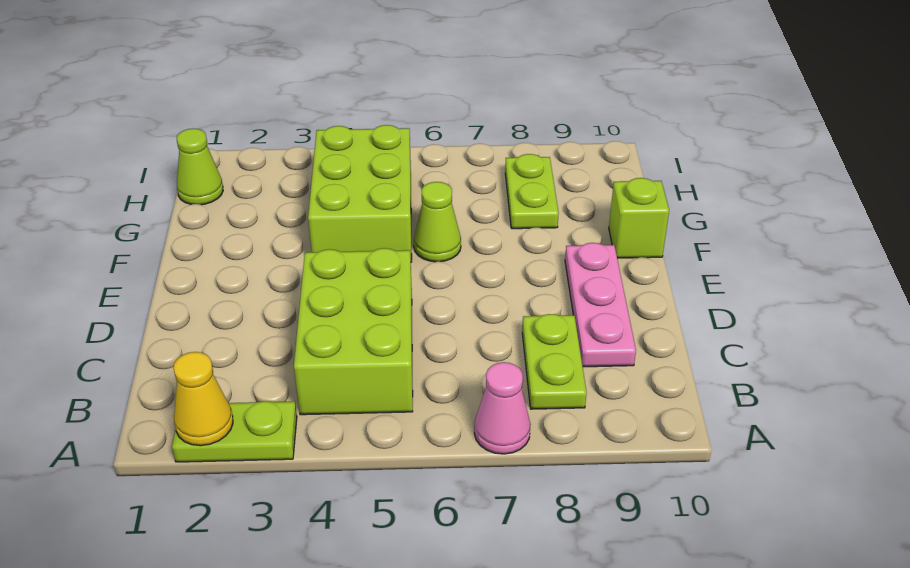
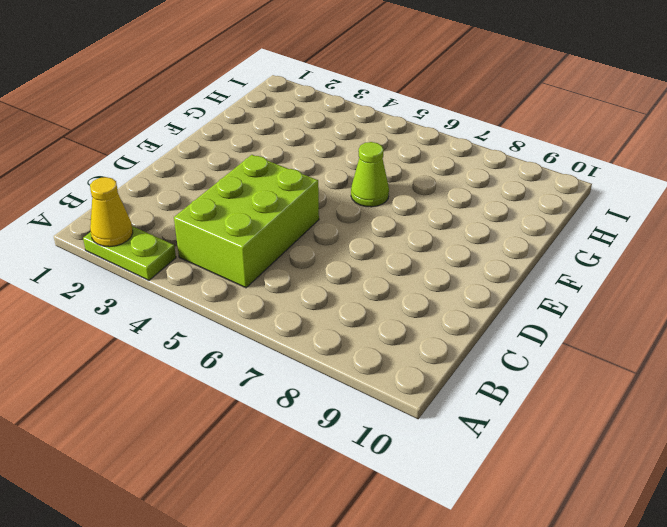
none -> pink cone A7 level 1
none -> lime plate B8:C8 level 1

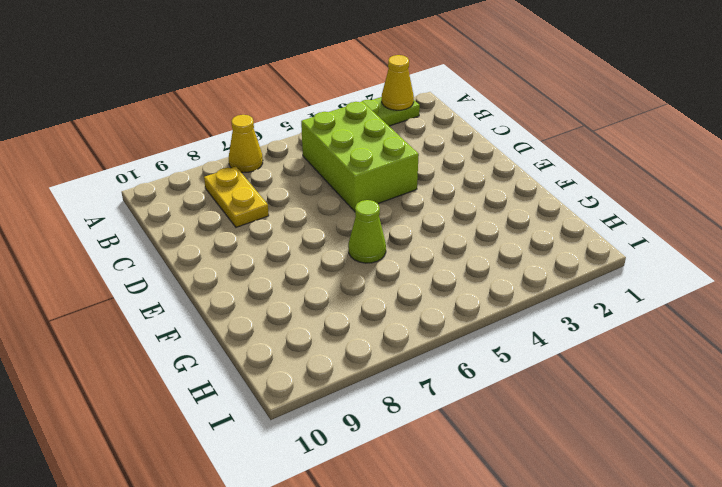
yellow cone A7 level 1 -> pink cone A7 level 1
yellow plate B8:C8 level 1 -> lime plate B8:C8 level 1
none -> pink plate C9:E9 level 1
none -> lime brick F4:H5 level 1

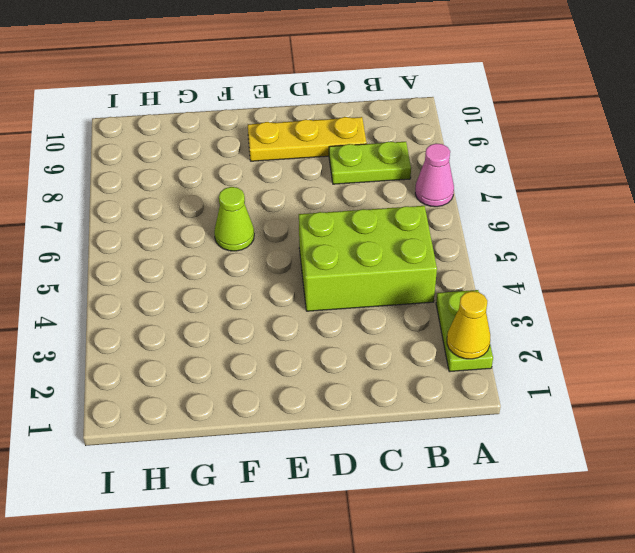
yellow plate C9:E9 level 1 -> pink plate C9:E9 level 1
none -> lime brick F4:H5 level 1
none -> lime brick F10 level 1

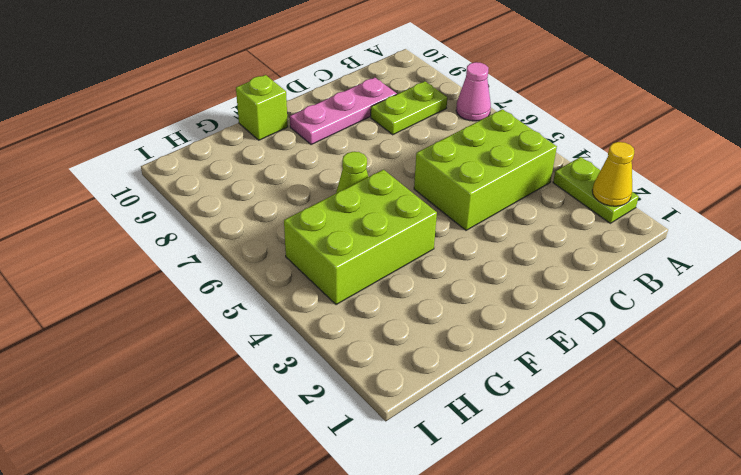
none -> lime plate G8:H8 level 1
none -> lime cone H1 level 1

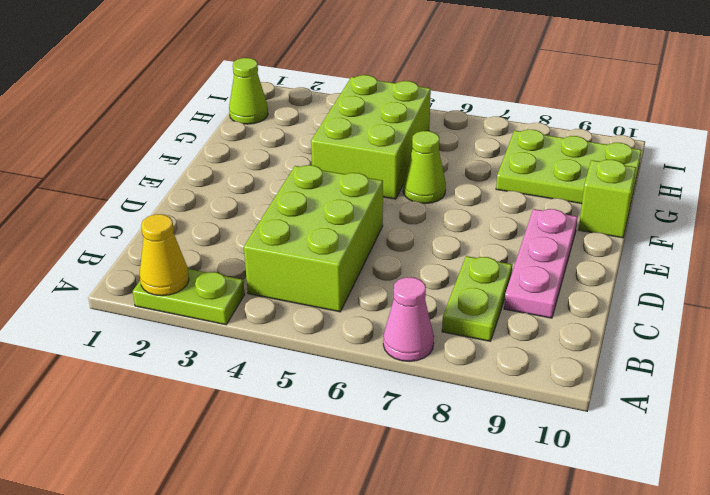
lime plate G8:H10 level 1 -> lime plate G8:H8 level 1

